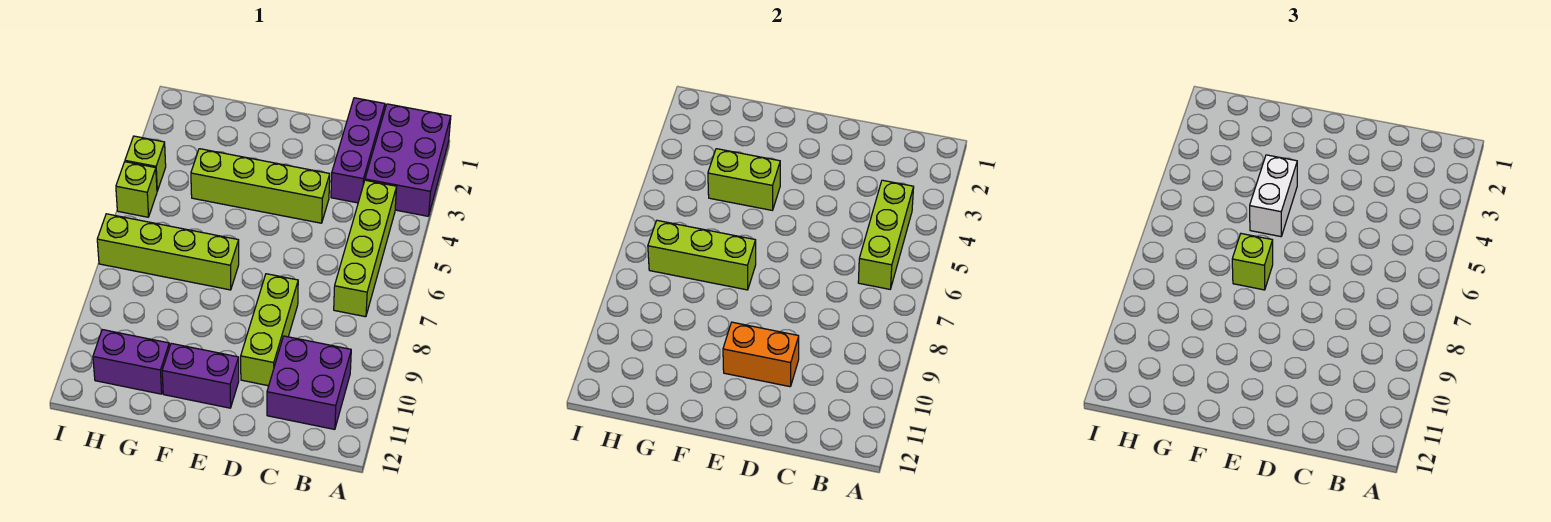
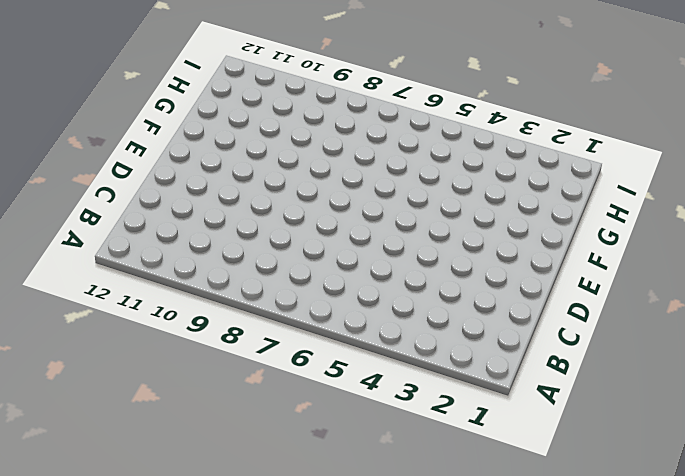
none -> purple brick A1:B3 level 1
none -> lime brick B4:B7 level 1
none -> purple brick B10:C11 level 1

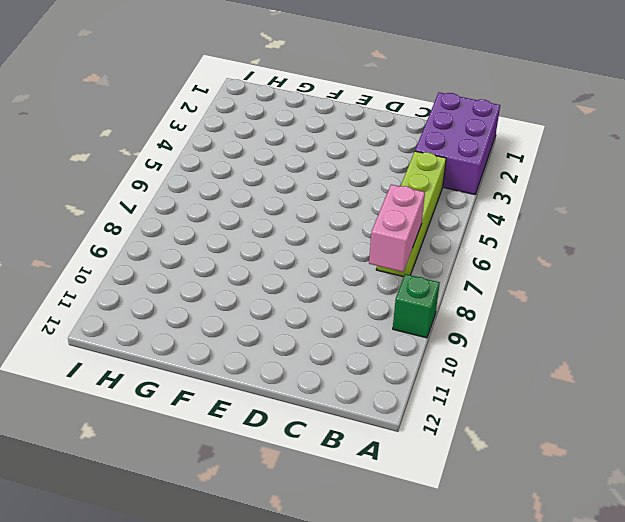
green brick A9 level 1 -> none
pink brick B7:B8 level 2 -> none
none -> purple brick B10:C11 level 1
none -> purple brick C1:C3 level 1
none -> lime brick D4:G4 level 1

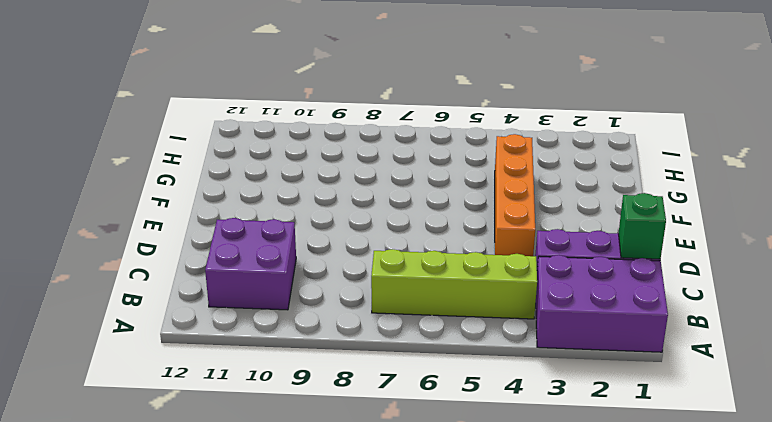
green brick C1 level 2 -> none
orange brick D4:G4 level 1 -> lime brick D4:G4 level 1
none -> lime brick D8:D10 level 1
none -> purple brick E11:F11 level 1
none -> lime brick F7:I7 level 1

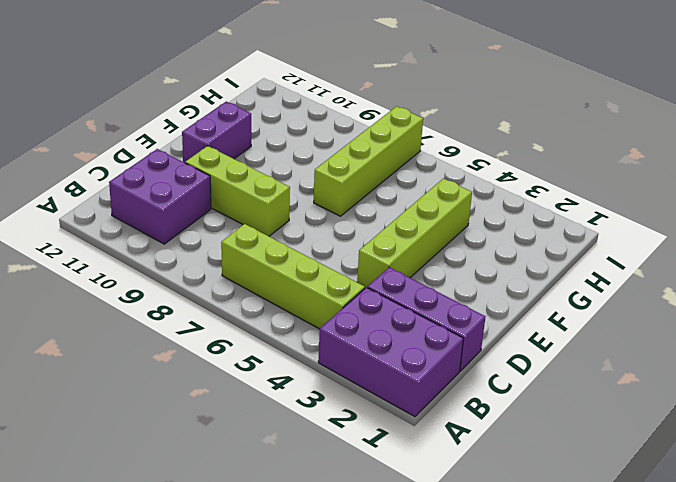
none -> purple brick G11:H11 level 1
none -> lime brick I4 level 1
none -> lime brick I5 level 1

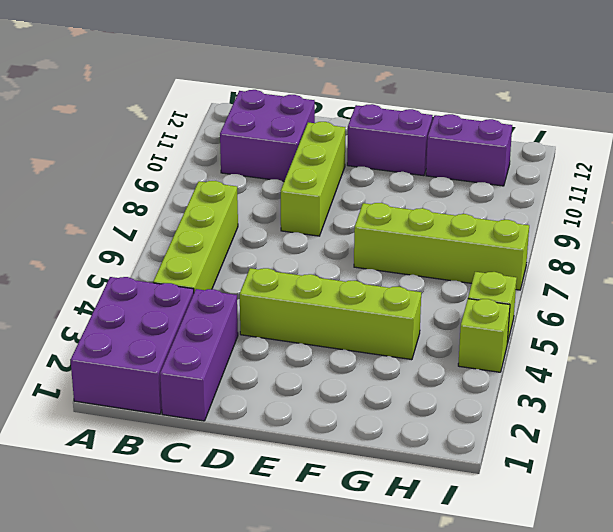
none -> lime brick B4:B6 level 2
none -> orange brick D10:E10 level 2
none -> lime brick F4:G4 level 2

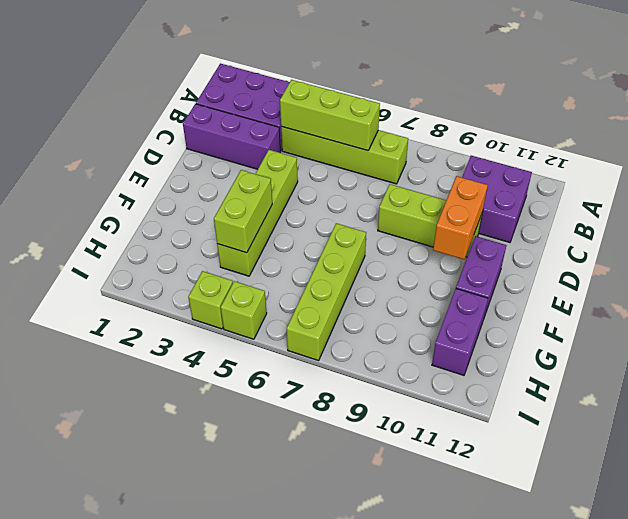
none -> lime brick F7:H7 level 2
none -> white brick F4:F5 level 3
none -> lime brick F7 level 3

